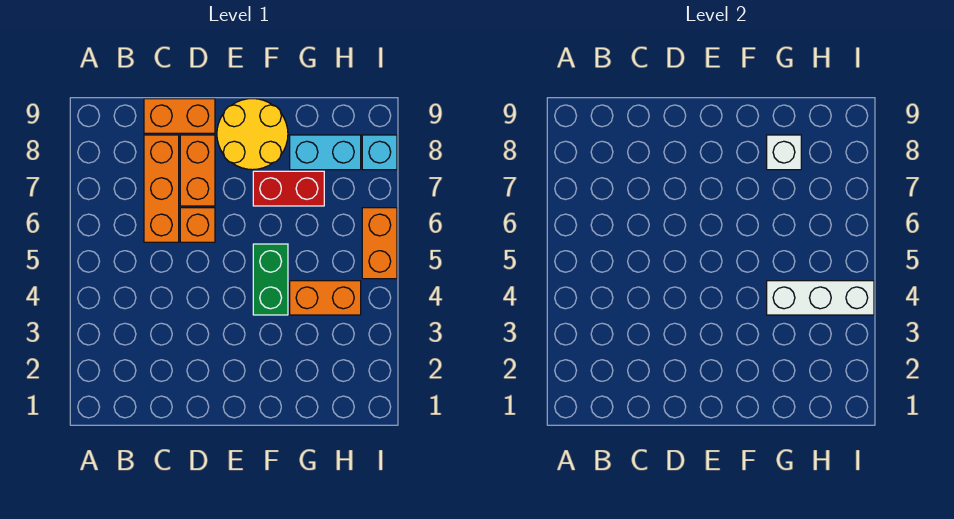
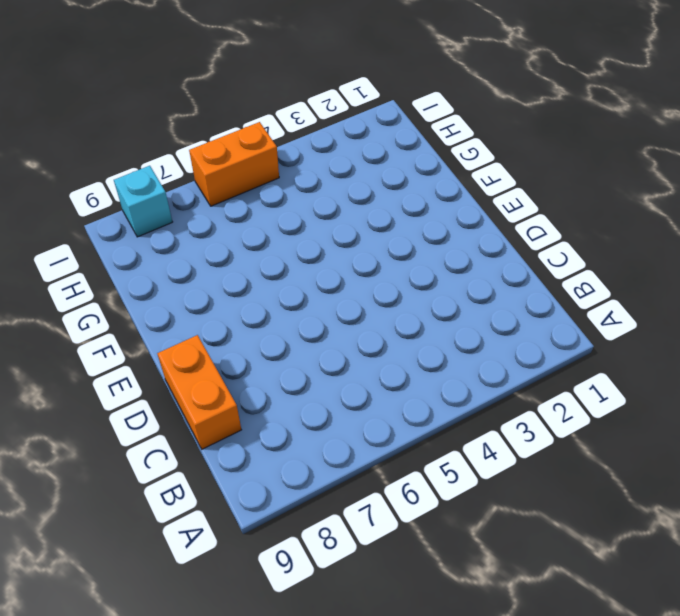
none -> orange brick C6:C8 level 1
none -> orange brick D6 level 1
none -> orange brick D7:D8 level 1

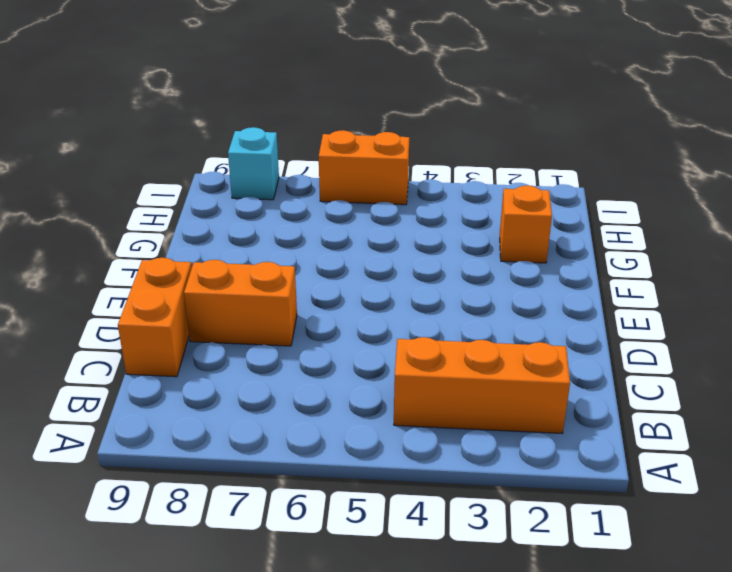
orange brick B2:B4 level 1 -> orange brick C6:C8 level 1
orange brick G2 level 1 -> orange brick D6 level 1
none -> yellow round brick E8:F9 level 1
none -> green brick F4:F5 level 1
none -> red brick F7:G7 level 1

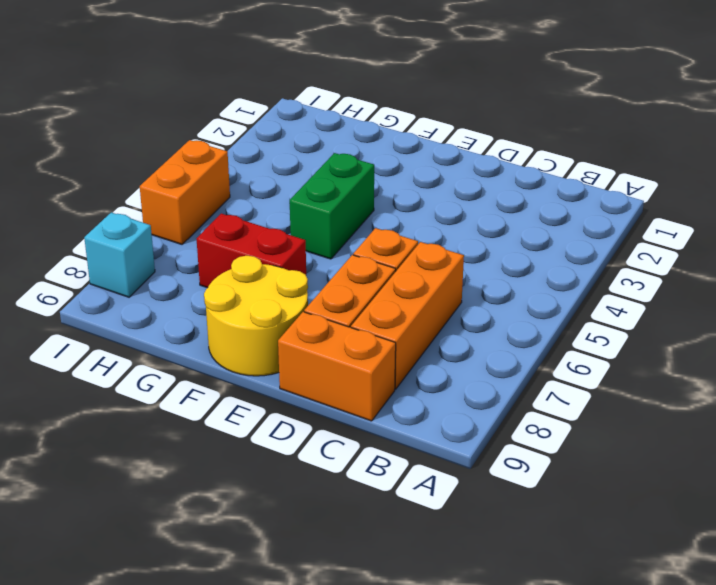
none -> orange brick G4:H4 level 1
none -> cyan brick G8:H8 level 1
none -> white brick G4:I4 level 2

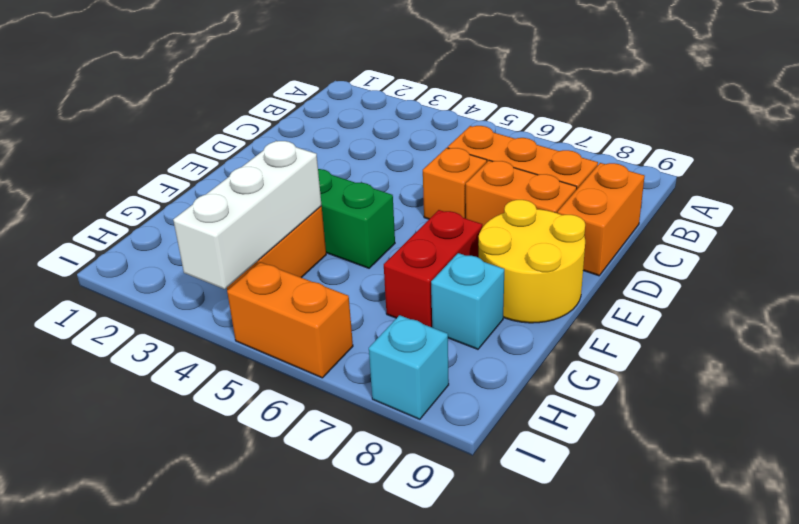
cyan brick G8 level 1 -> cyan brick G8:H8 level 1
none -> white brick G8 level 2

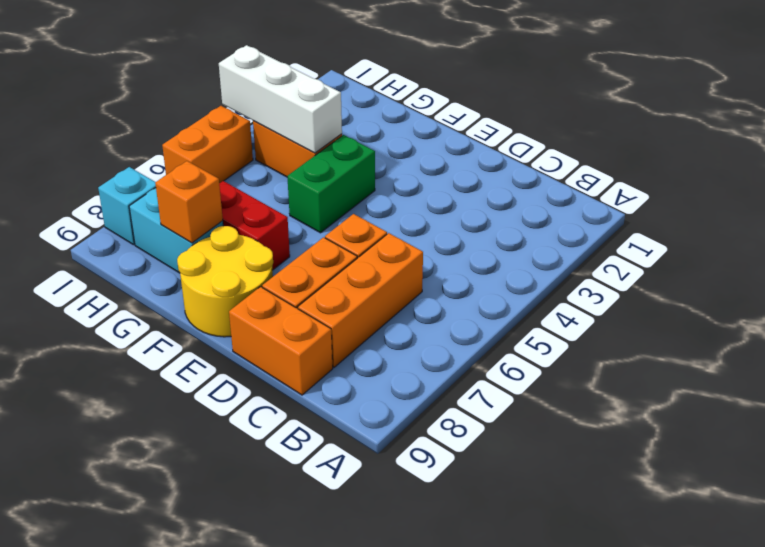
orange brick G8 level 2 -> white brick G8 level 2

